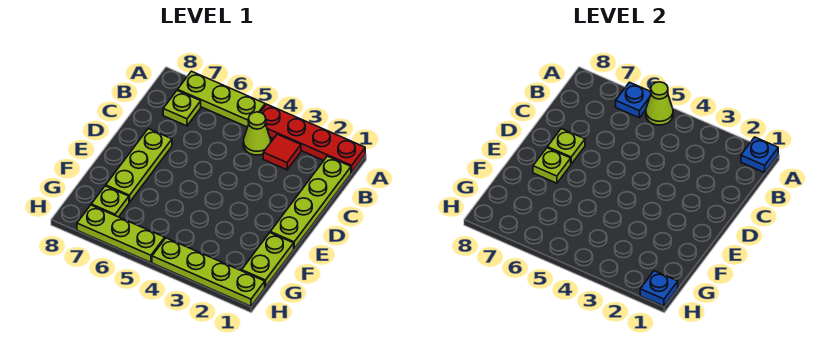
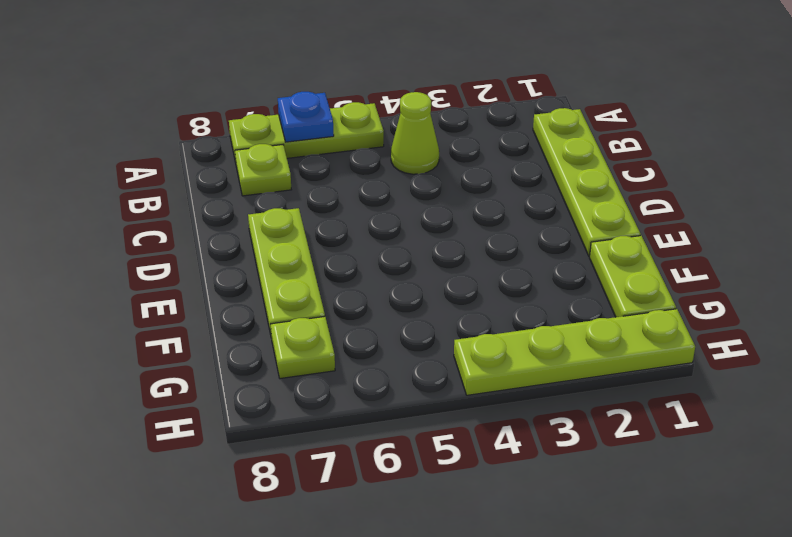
none -> red plate A1:A4 level 1
none -> red tile B3 level 1
none -> lime plate H5:H7 level 1

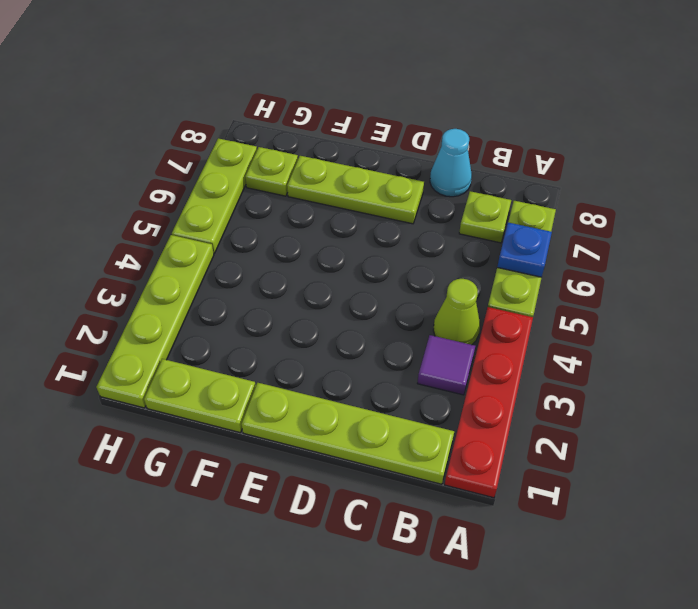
purple tile B3 level 1 -> red tile B3 level 1
cyan cone C8 level 1 -> none
none -> blue plate A1 level 2
none -> lime cone A5 level 2
none -> lime plate D7 level 2

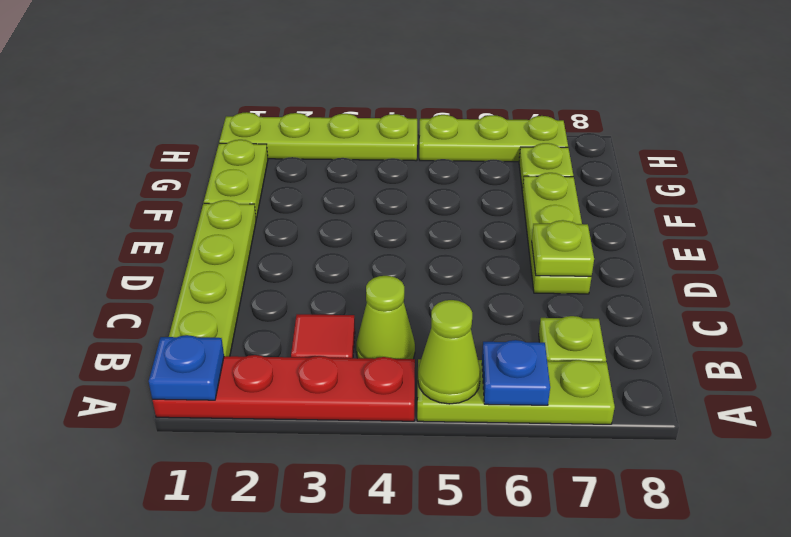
none -> lime plate E7 level 2
none -> blue plate H1 level 2

